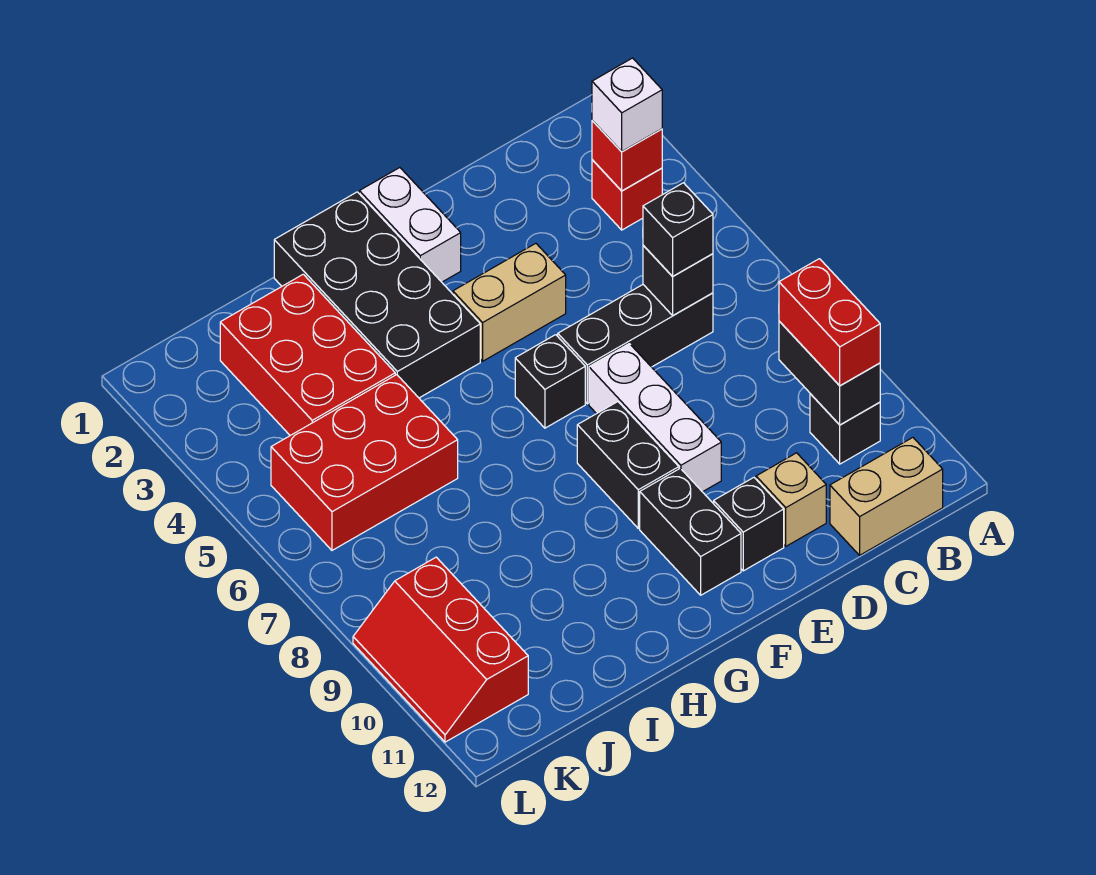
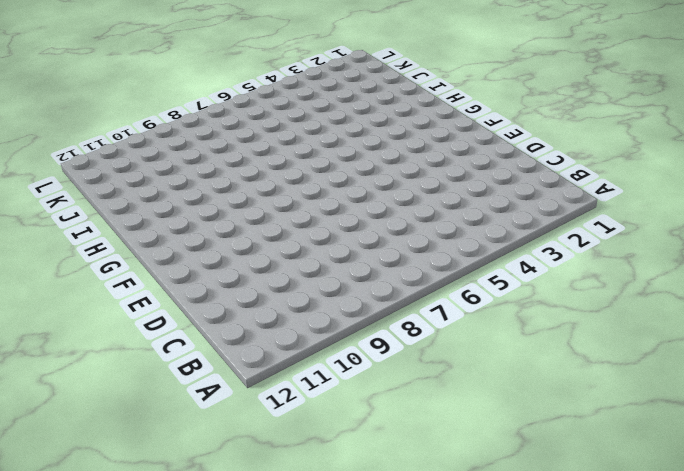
none -> red brick B3 level 1
none -> black brick B10 level 1
none -> tan brick B12:C12 level 1

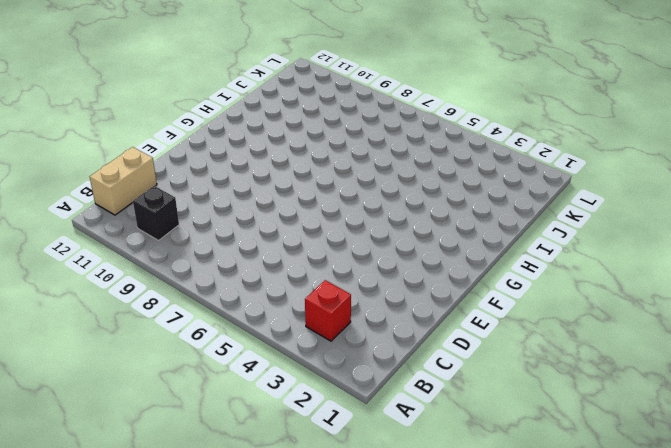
none -> black brick C6:E6 level 1
none -> tan brick D11 level 1
none -> tan brick E4:F4 level 1

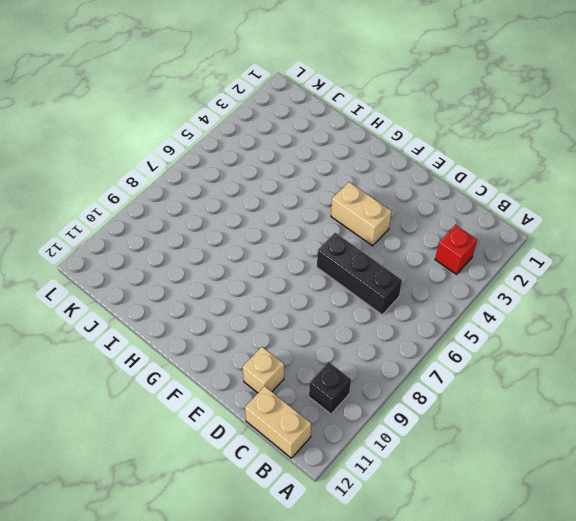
none -> white brick E7:E9 level 1
none -> black brick E11 level 1
none -> white brick F1:F2 level 1

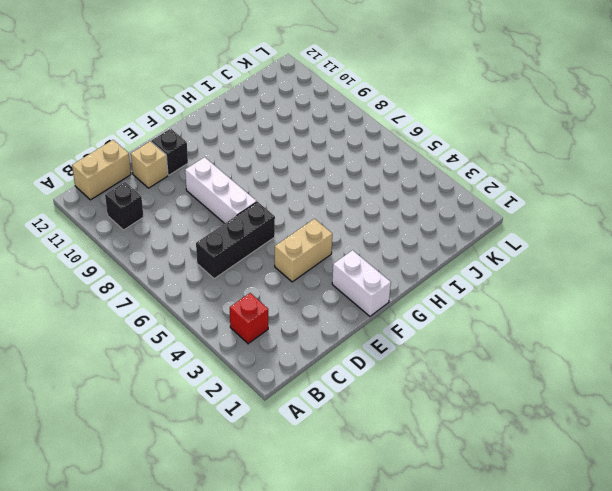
none -> black brick F6 level 1
none -> black brick F8:F9 level 1
none -> black brick F10:F11 level 1

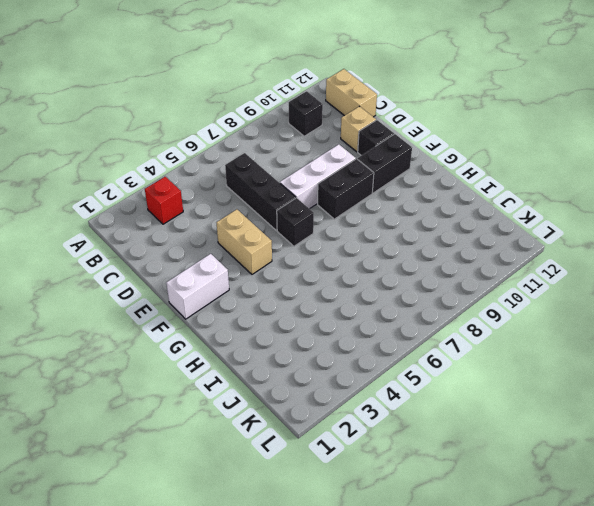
none -> black brick G1:H4 level 1
none -> red brick I2:J4 level 1
none -> red brick I5:K6 level 1

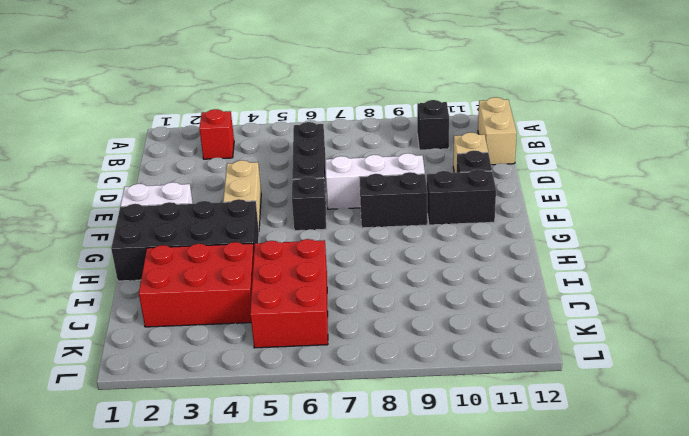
none -> red slope K9:L11 level 1 top K
none -> red brick B3 level 2
none -> black brick B9:B10 level 2

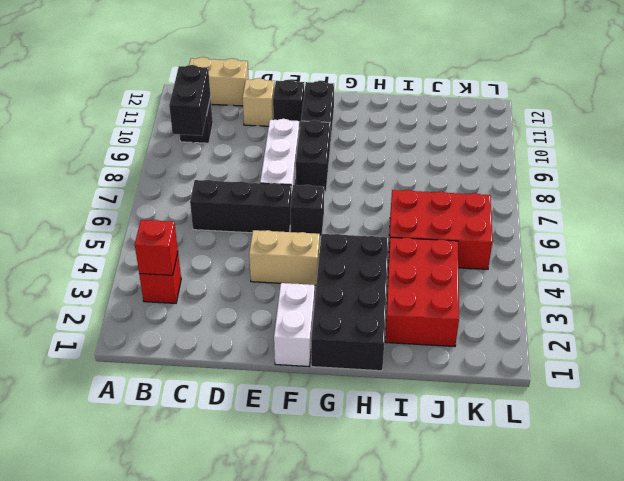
none -> red slope K9:L11 level 1 top K
none -> black brick C6 level 2
none -> white brick B3 level 3

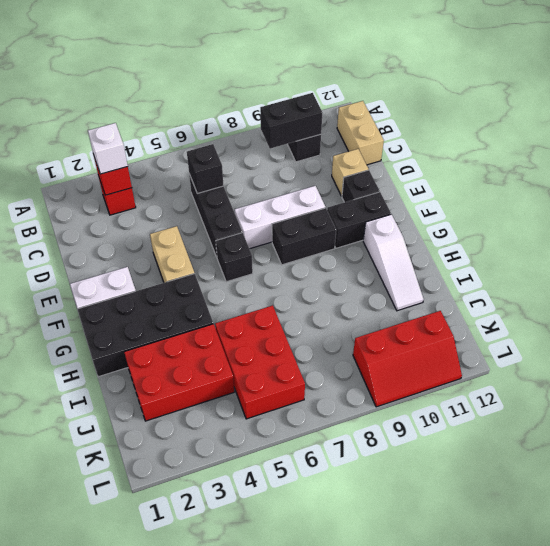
white slope G11:I11 level 1 top G -> none
none -> red brick B9:B10 level 3
none -> black brick C6 level 3

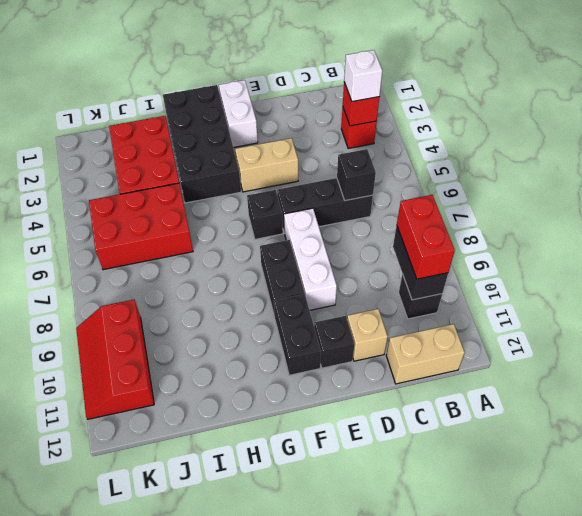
none -> black brick C6 level 3

